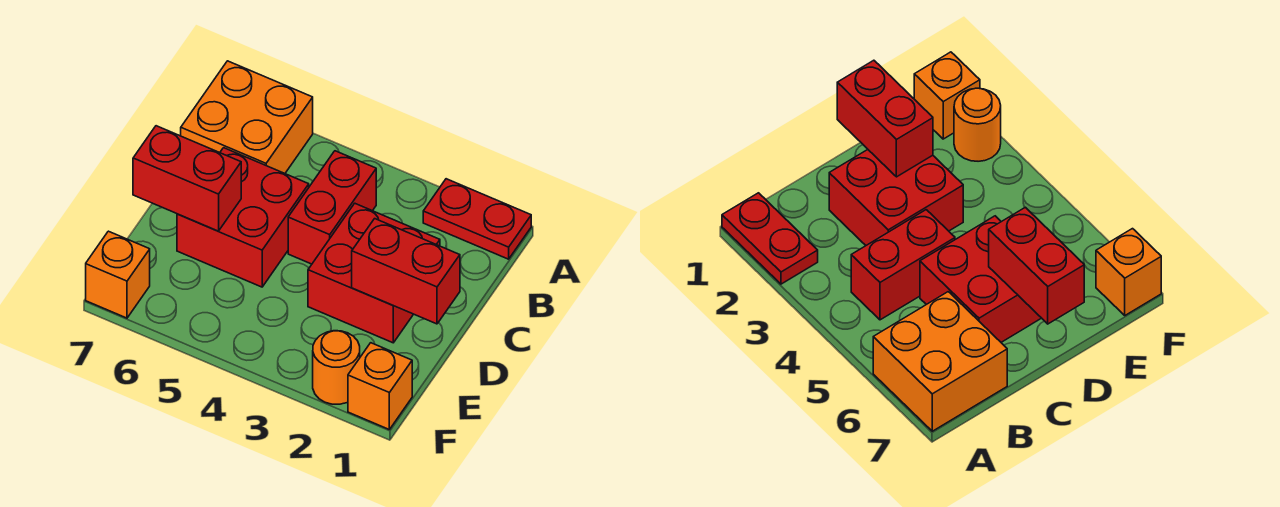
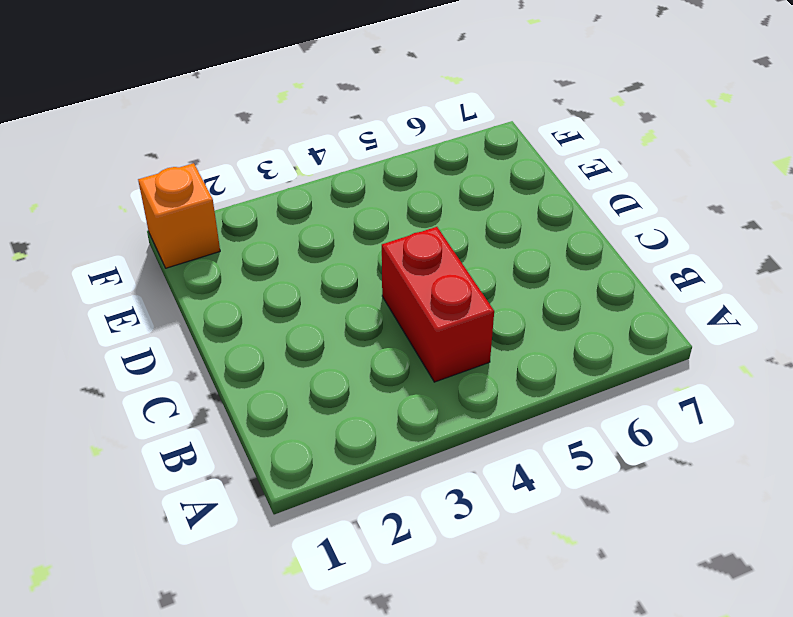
none -> red plate A1:A2 level 1
none -> orange brick A6:B7 level 1

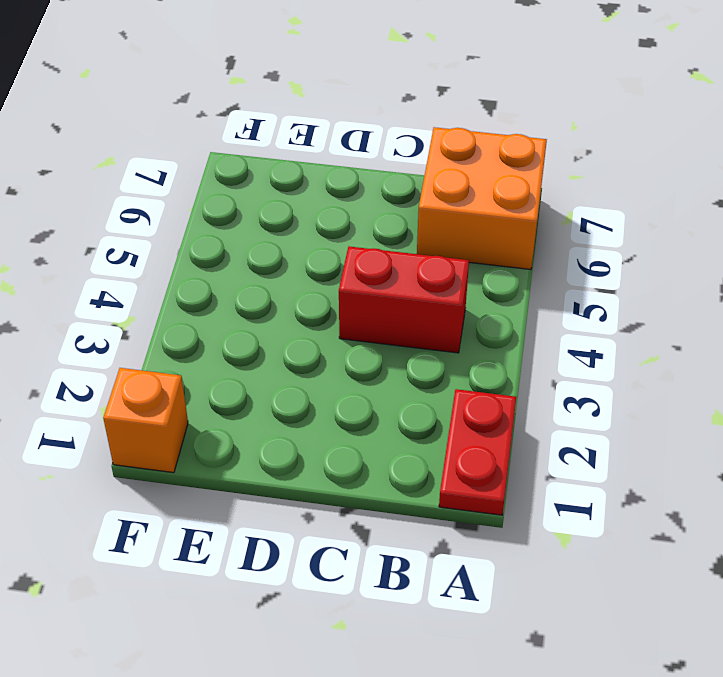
none -> red brick C2:D3 level 1
none -> red brick C5:D6 level 1

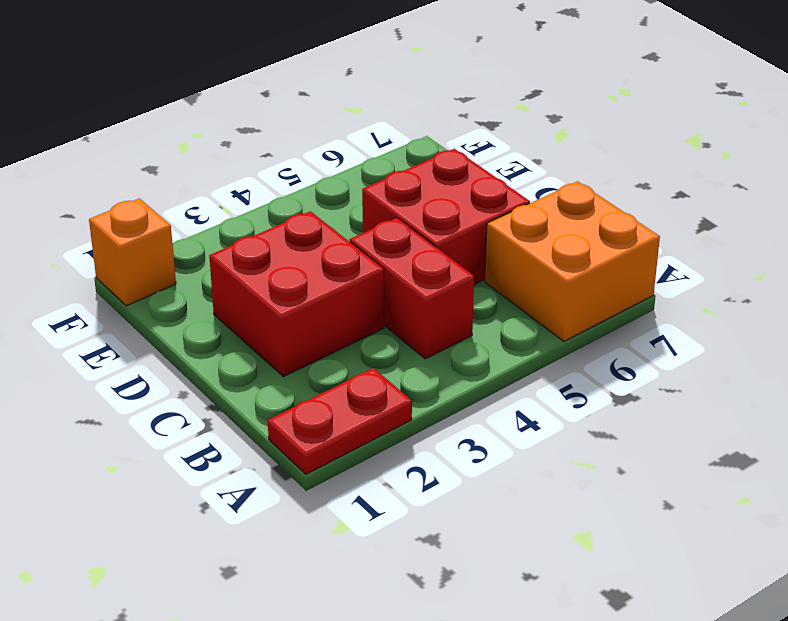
none -> orange round brick F2 level 1
none -> orange brick F7 level 1

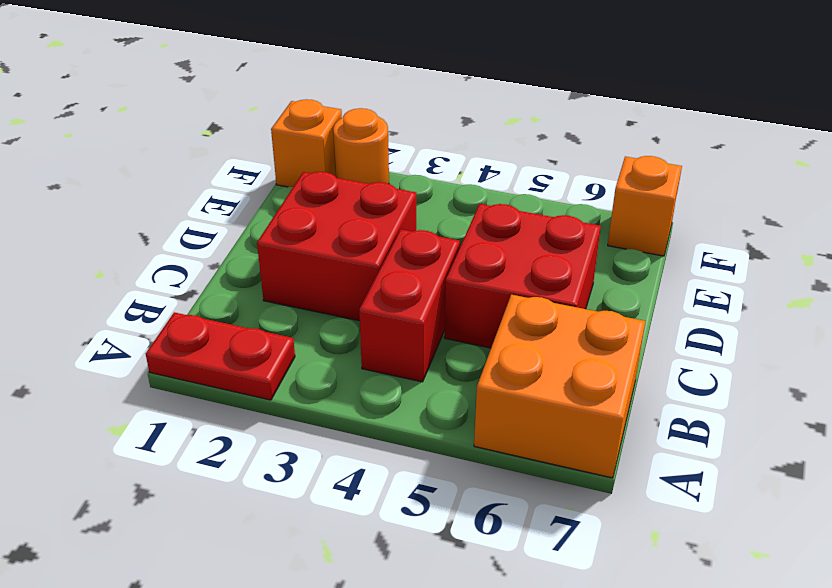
none -> red brick D1:D2 level 2
none -> red brick D6:D7 level 2

